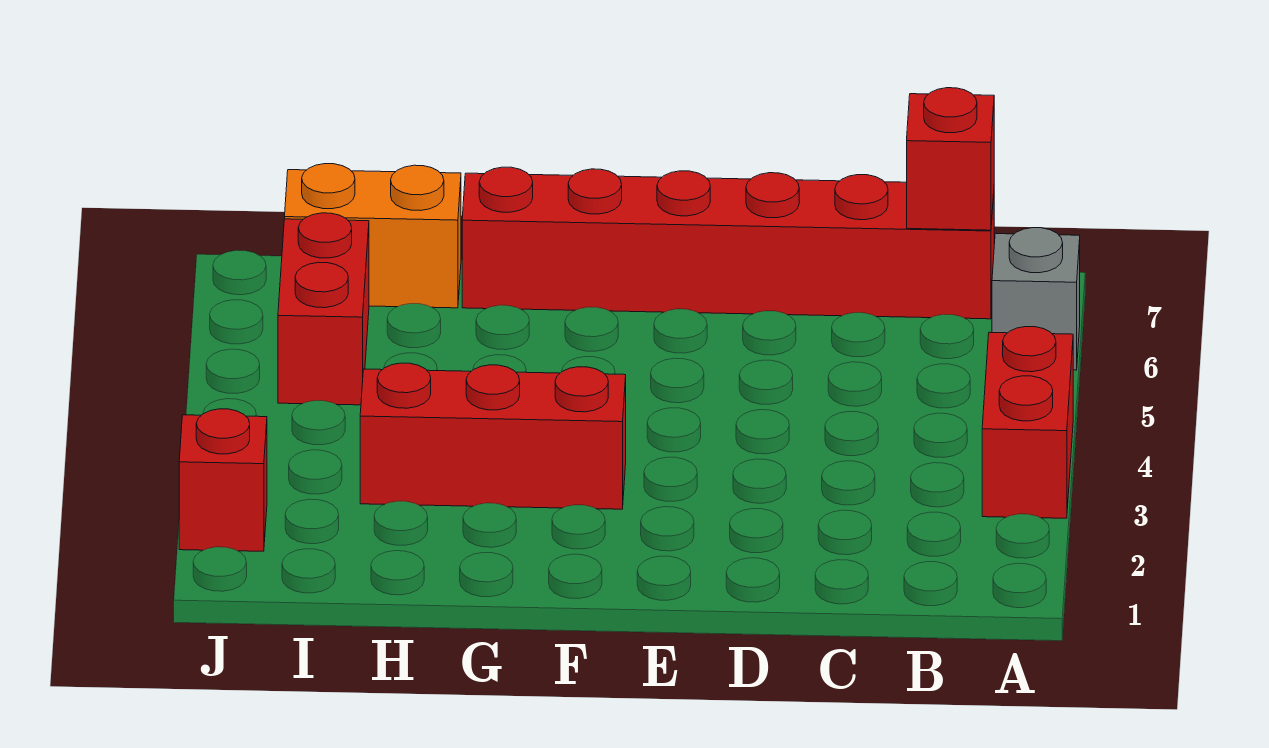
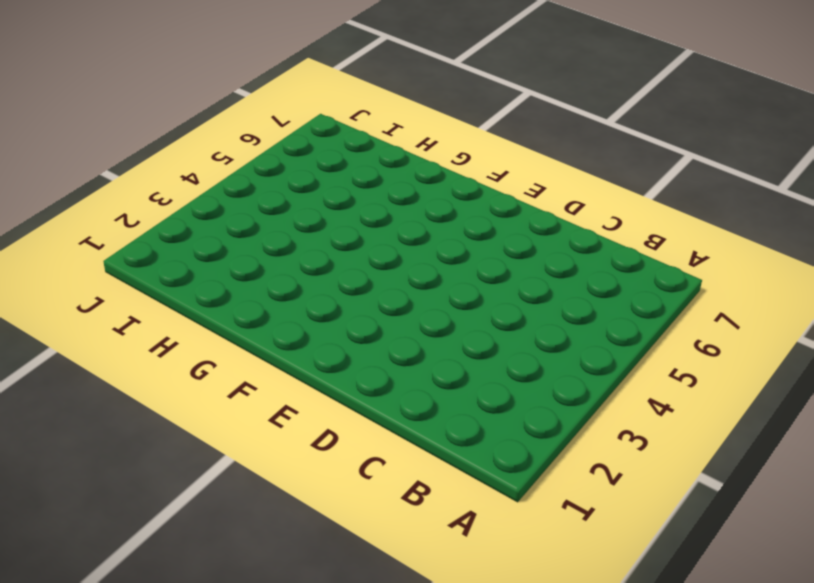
none -> red brick A3:A4 level 1
none -> grey brick A6 level 1

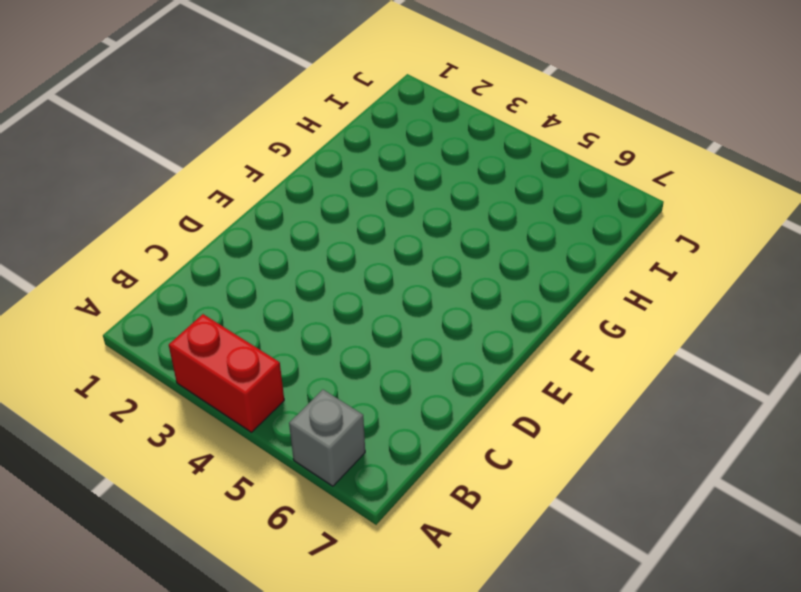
none -> red brick B7:G7 level 1
none -> red brick F3:H3 level 1

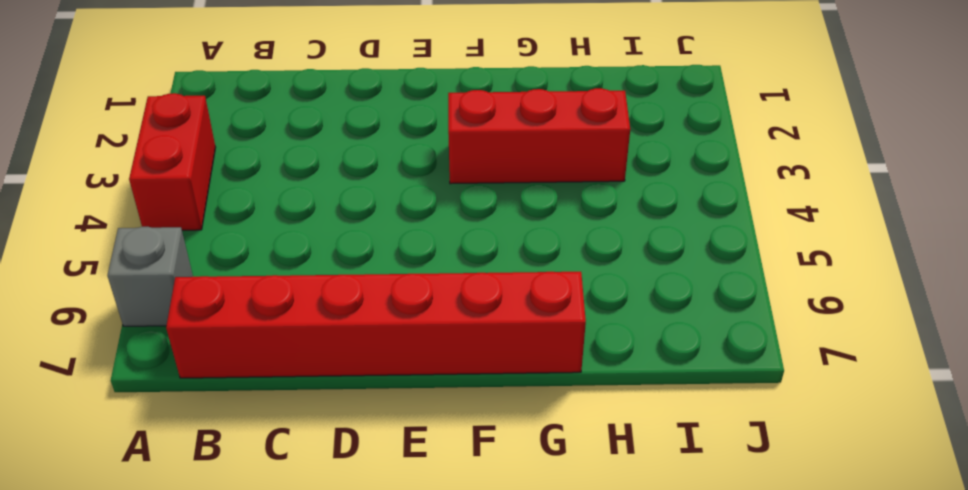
none -> orange brick H7:I7 level 1
none -> red brick I5:I6 level 1

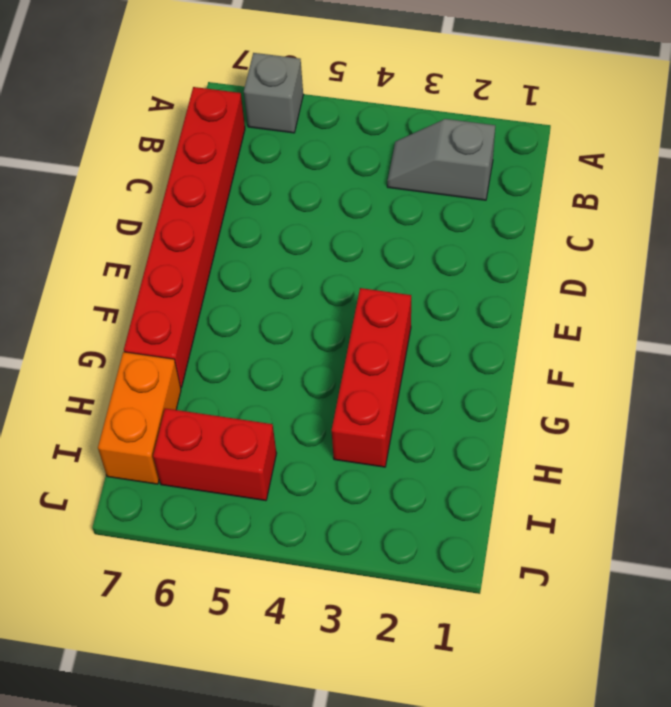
grey slope B2:B3 level 1 top 2 -> none
none -> red brick A3:A4 level 1
none -> red brick J2 level 1

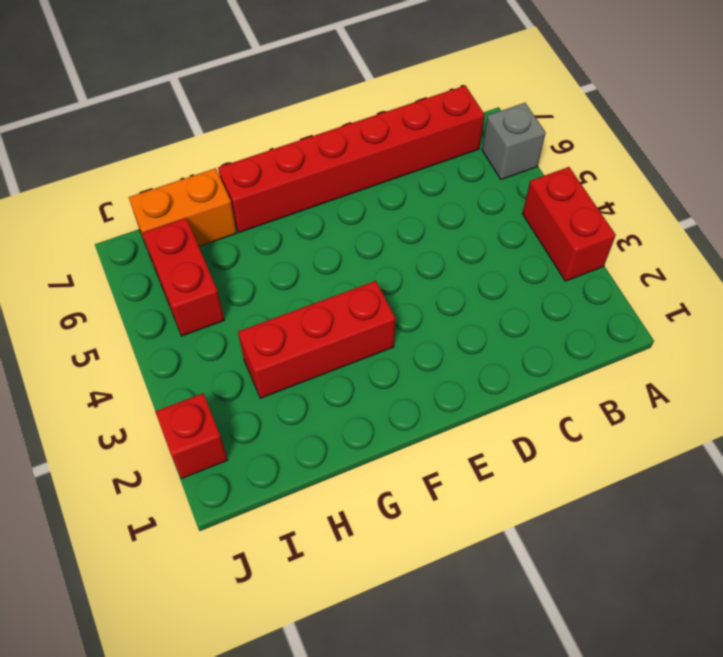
none -> red brick B7 level 2

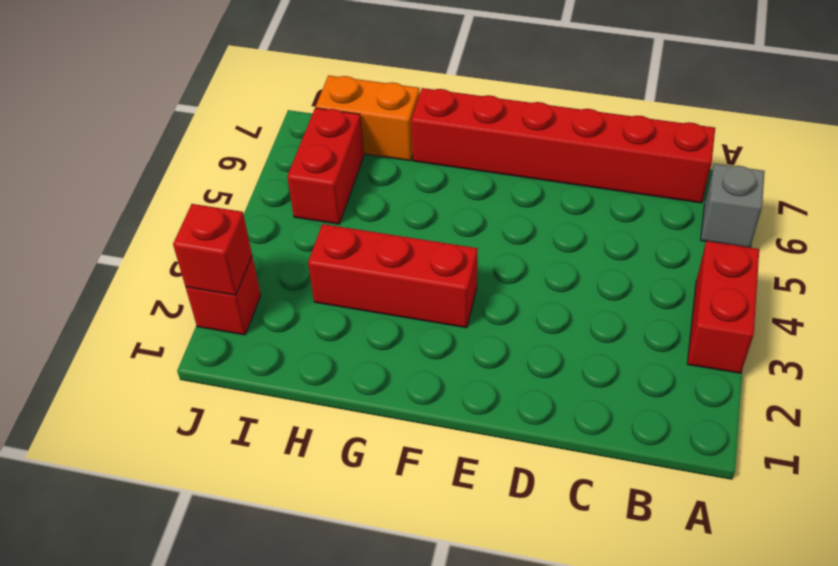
red brick J2 level 2 -> red brick B7 level 2

